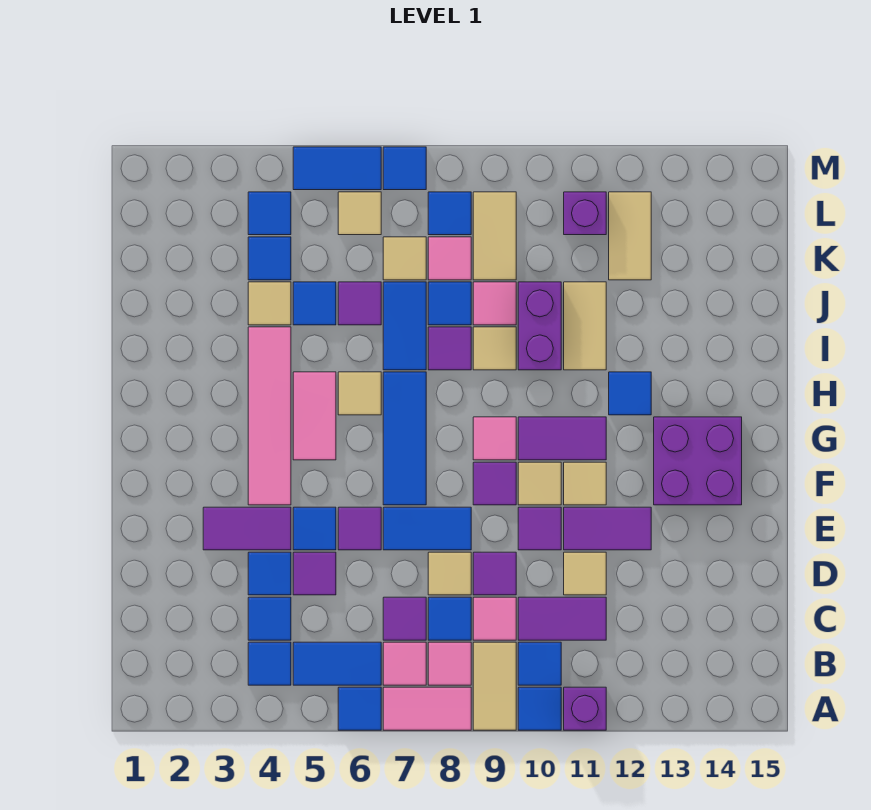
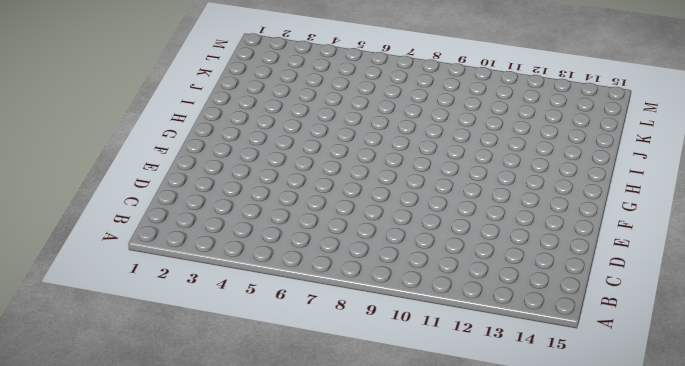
none -> blue tile A6 level 1
none -> pink tile A7:A8 level 1
none -> tan tile A9:B9 level 1
none -> blue tile A10 level 1

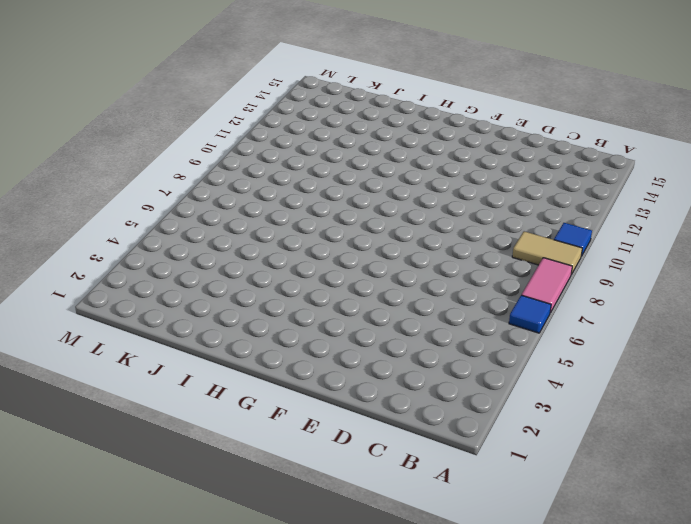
none -> purple brick A11 level 1
none -> blue tile B4 level 1
none -> blue tile B5:B6 level 1
none -> pink tile B7 level 1

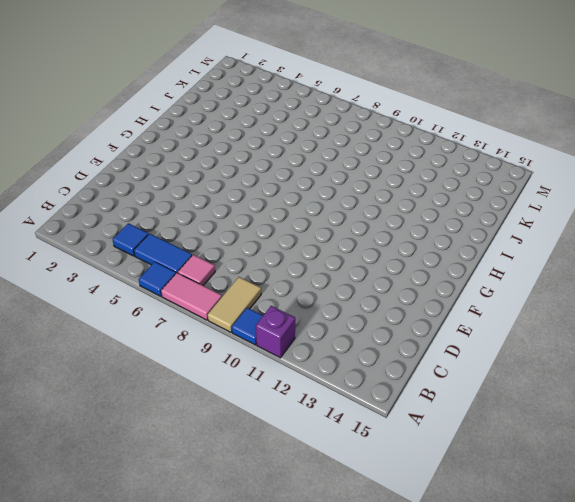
none -> pink tile B8 level 1
none -> blue tile B10 level 1
none -> blue tile C4 level 1
none -> purple tile C7 level 1

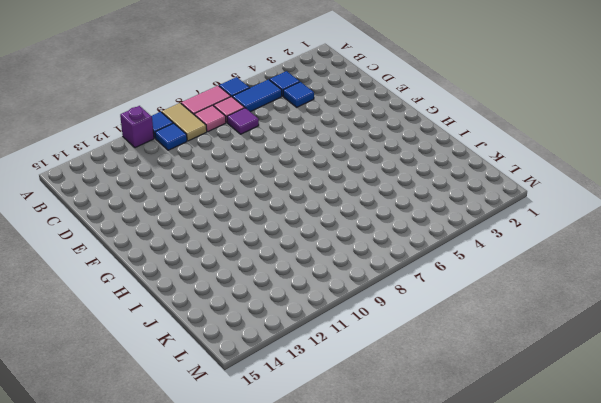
none -> blue tile C8 level 1
none -> pink tile C9 level 1
none -> purple tile C10:C11 level 1
none -> blue tile D4 level 1

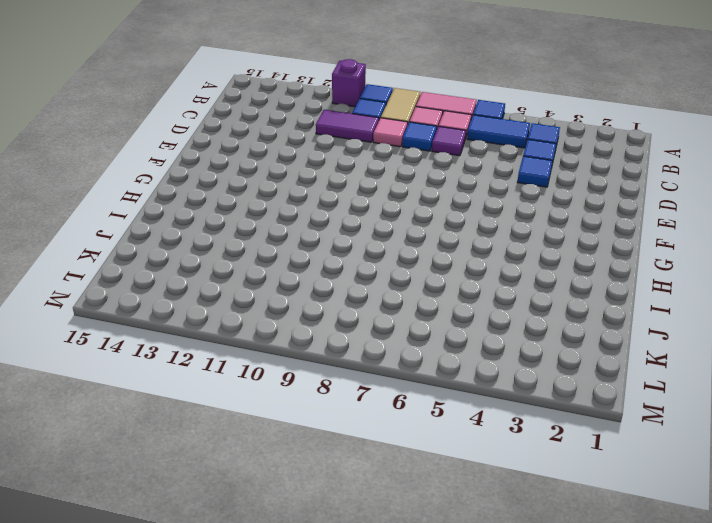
none -> purple tile D5 level 1
none -> tan tile D8 level 1
none -> purple tile D9 level 1
none -> tan tile D11 level 1

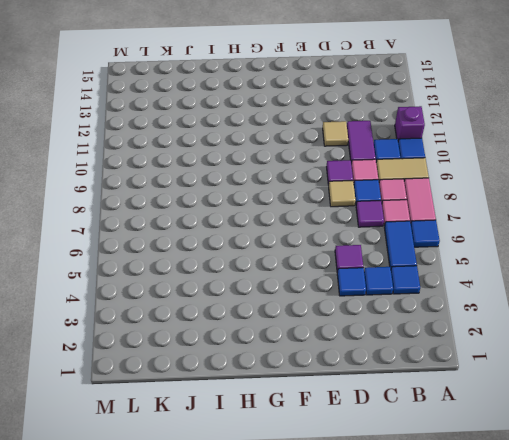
none -> purple tile E3:E4 level 1
none -> blue tile E5 level 1
none -> purple tile E6 level 1
none -> blue tile E7:E8 level 1

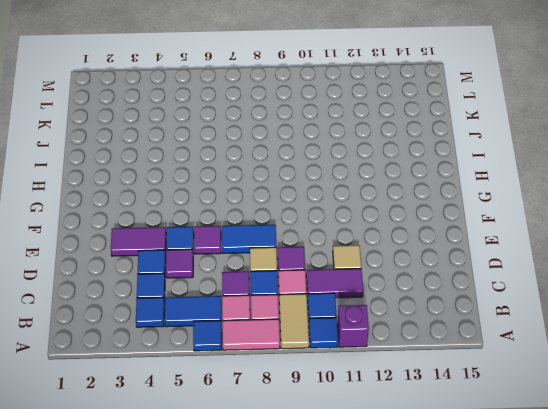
none -> purple tile E10 level 1
none -> purple tile E11:E12 level 1
none -> pink tile F4:I4 level 1
none -> blue tile F7:H7 level 1

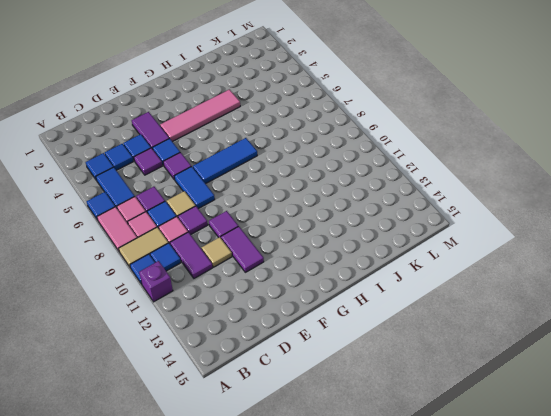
none -> purple tile F9 level 1
none -> tan tile F10 level 1
none -> tan tile F11 level 1
none -> purple brick F13:G14 level 1

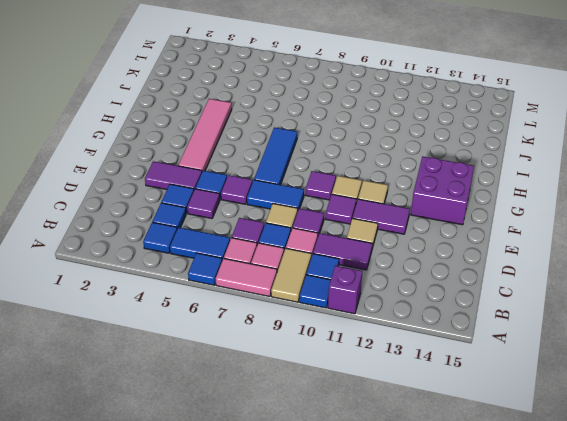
none -> pink tile G5:H5 level 1
none -> pink tile G9 level 1
none -> purple tile G10:G11 level 1
none -> tan tile H6 level 1

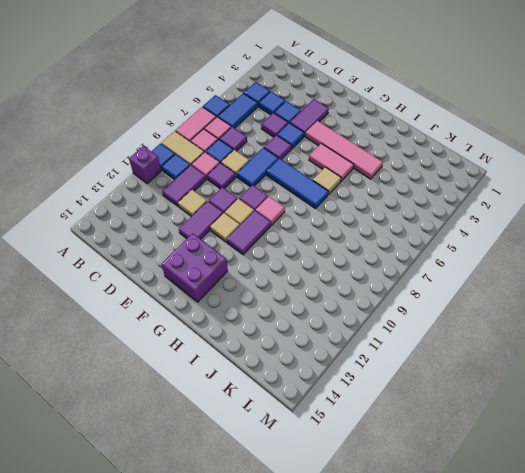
none -> blue tile H12 level 1
none -> blue tile I7:J7 level 1
none -> purple tile I8 level 1
none -> tan tile I9 level 1

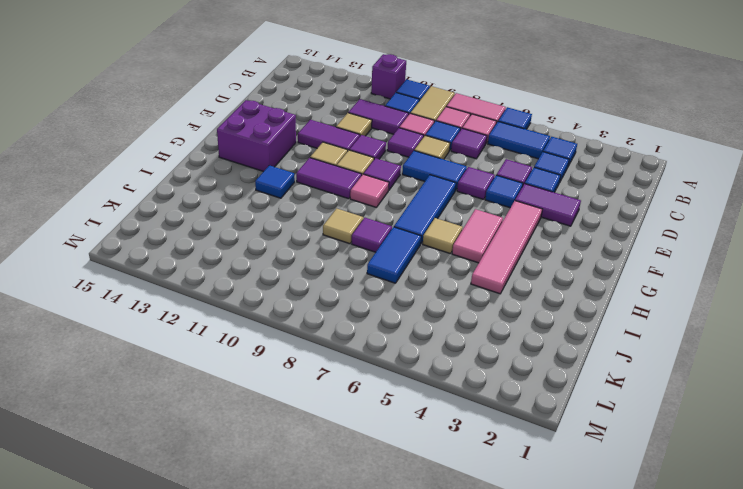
none -> purple brick I10:J10 level 1
none -> tan tile I11:J11 level 1
none -> tan tile J4 level 1
none -> blue tile J5 level 1

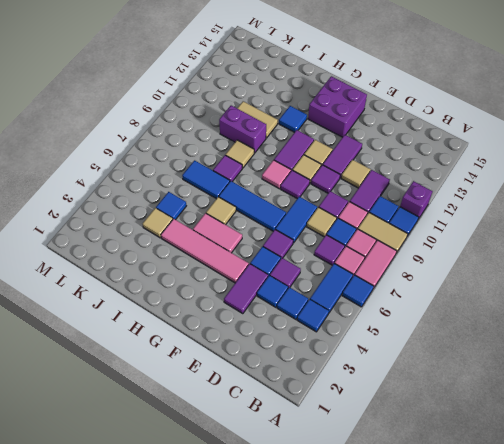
none -> purple tile J6 level 1
none -> blue tile J8 level 1
none -> pink tile J9 level 1
none -> blue tile K4 level 1

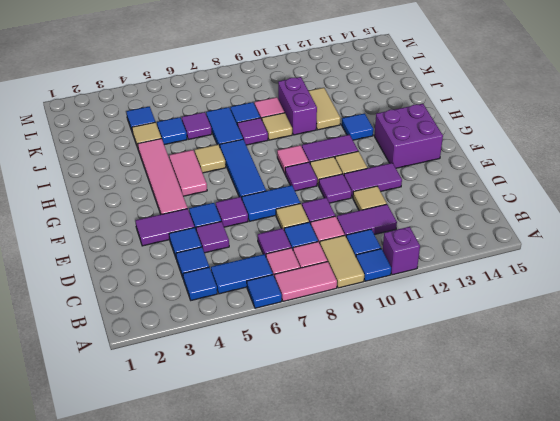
none -> tan tile K7 level 1
none -> pink tile K8 level 1
none -> tan tile K9:L9 level 1
none -> tan tile K12:L12 level 1

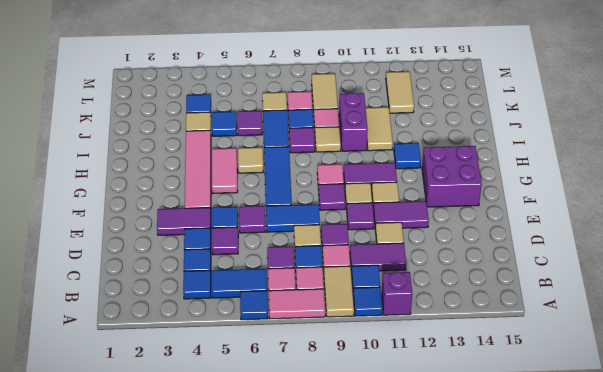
none -> blue tile L4 level 1
none -> tan tile L6 level 1
none -> blue tile L8 level 1
none -> purple brick L11 level 1

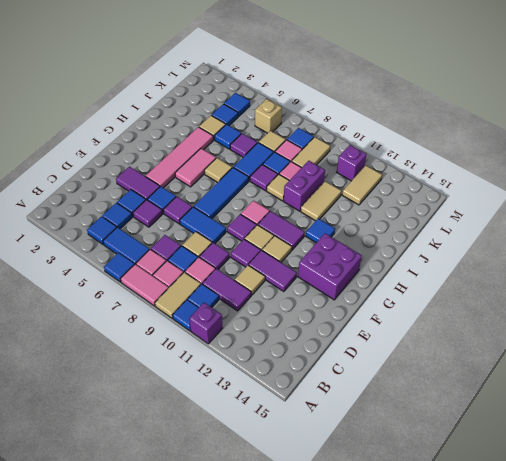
tan brick L6 level 1 -> tan tile L6 level 1
none -> blue tile M5:M6 level 1
none -> blue tile M7 level 1

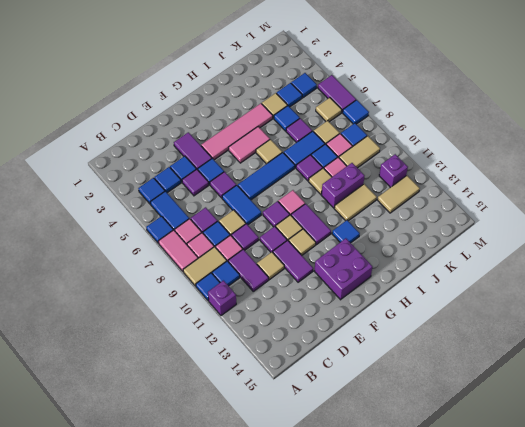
purple tile M5:M6 level 1 -> blue tile M5:M6 level 1

